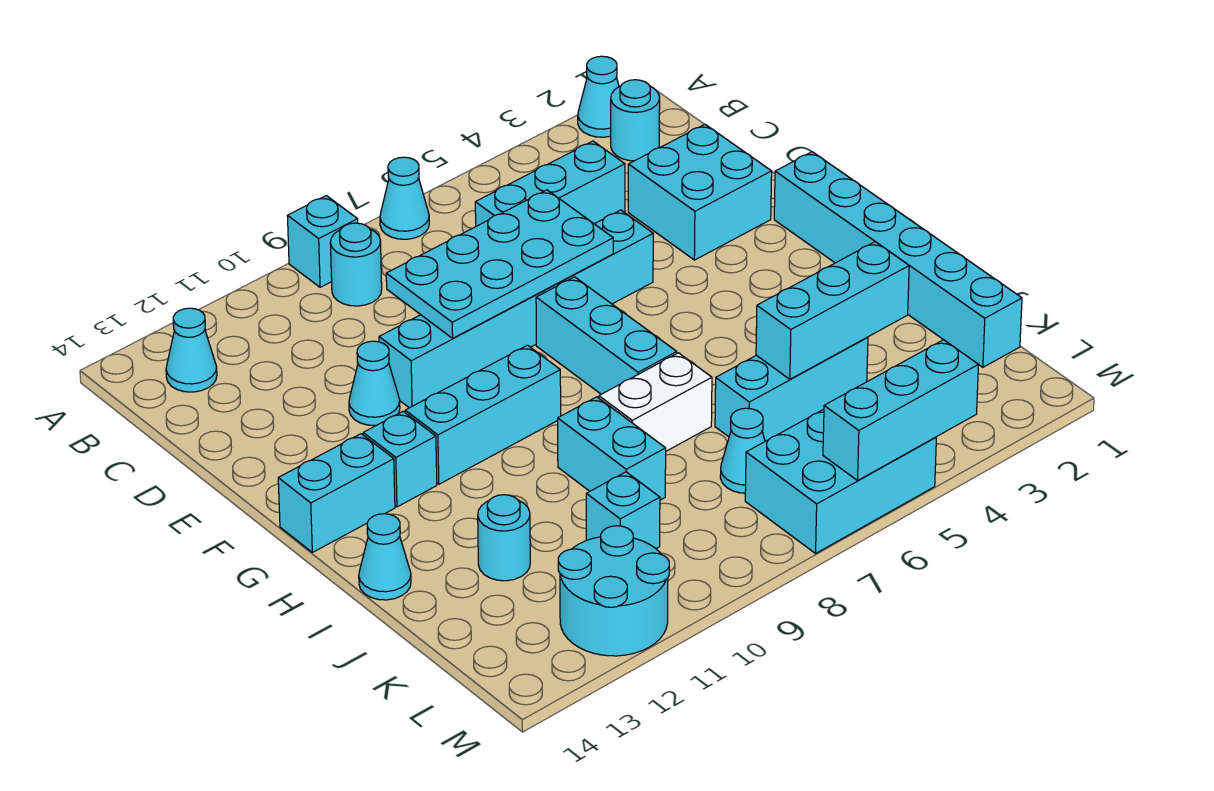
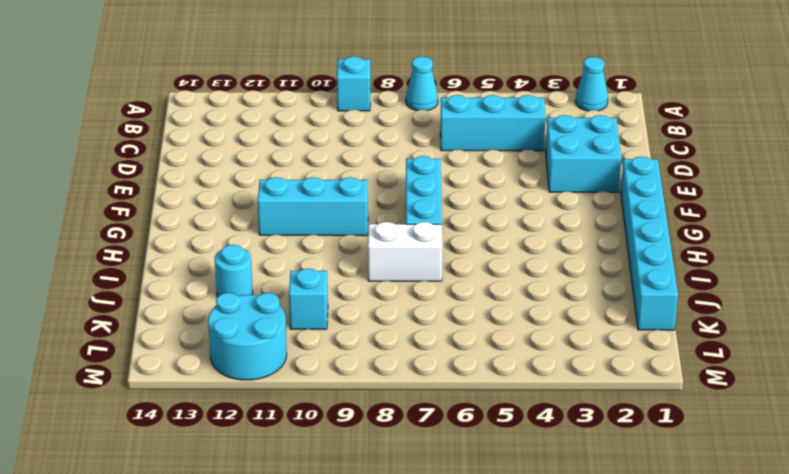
none -> cyan round brick B2 level 1
none -> cyan round brick B9 level 1
none -> cyan cone B13 level 1

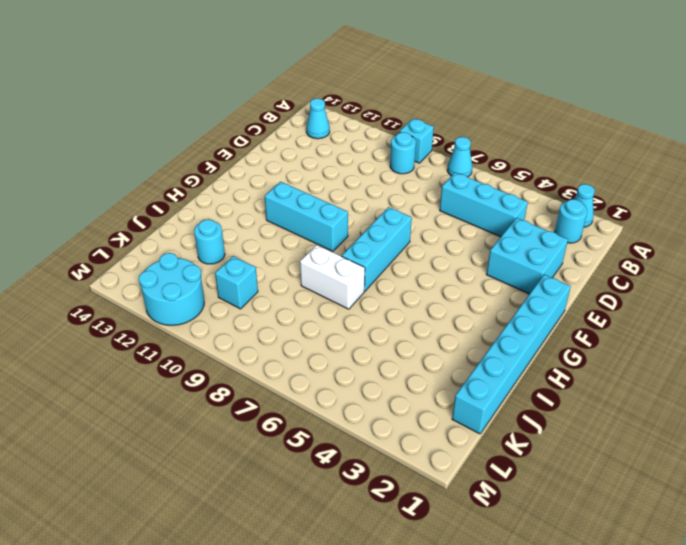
none -> cyan brick E5:E10 level 1
none -> cyan cone E11 level 1
none -> cyan brick G12 level 1

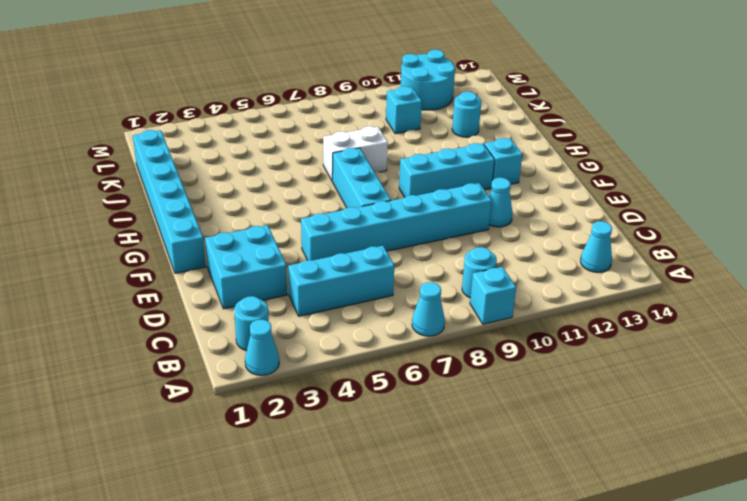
none -> cyan brick G13:G14 level 1
none -> cyan brick I9:J9 level 1
none -> cyan cone I14 level 1

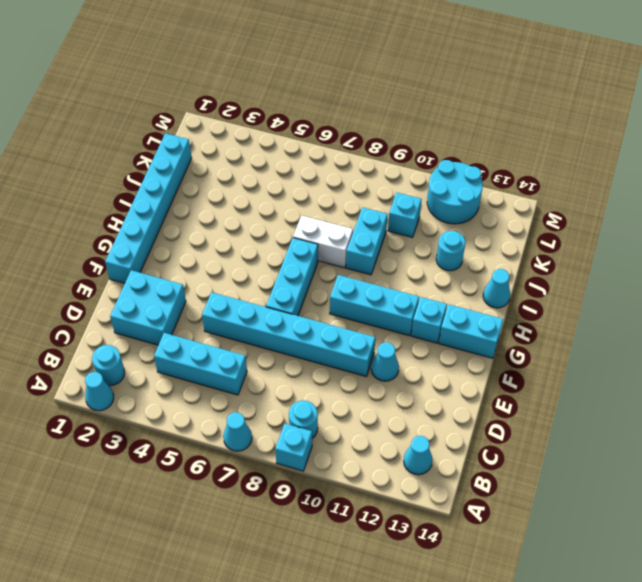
none -> cyan brick J4:J6 level 1
none -> cyan cone K7 level 1
none -> cyan brick L5:M7 level 1

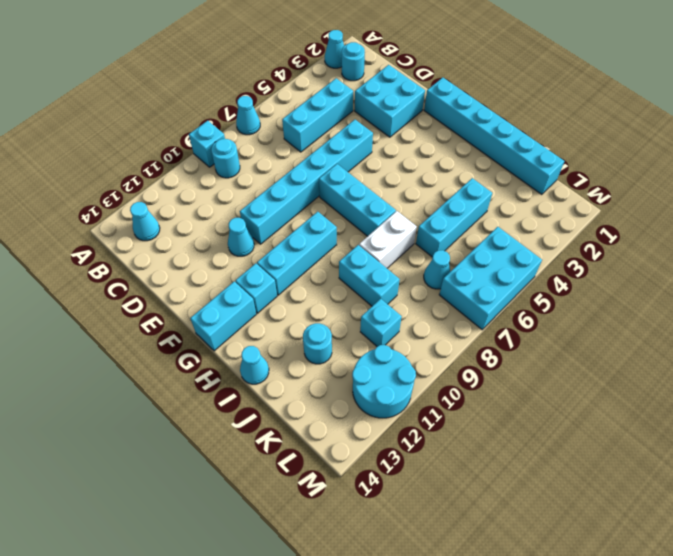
none -> cyan plate D6:E9 level 2
none -> cyan brick J3:J5 level 2
none -> cyan brick M4:M6 level 2

